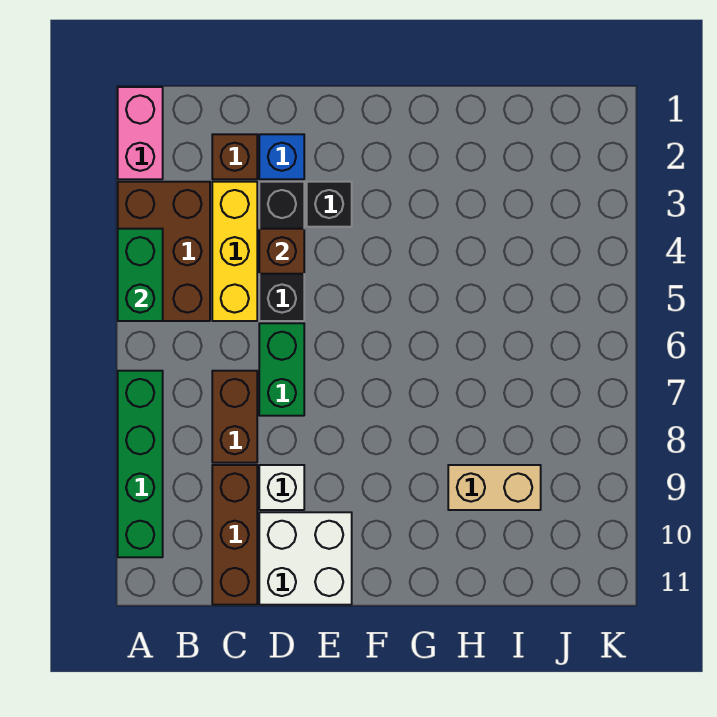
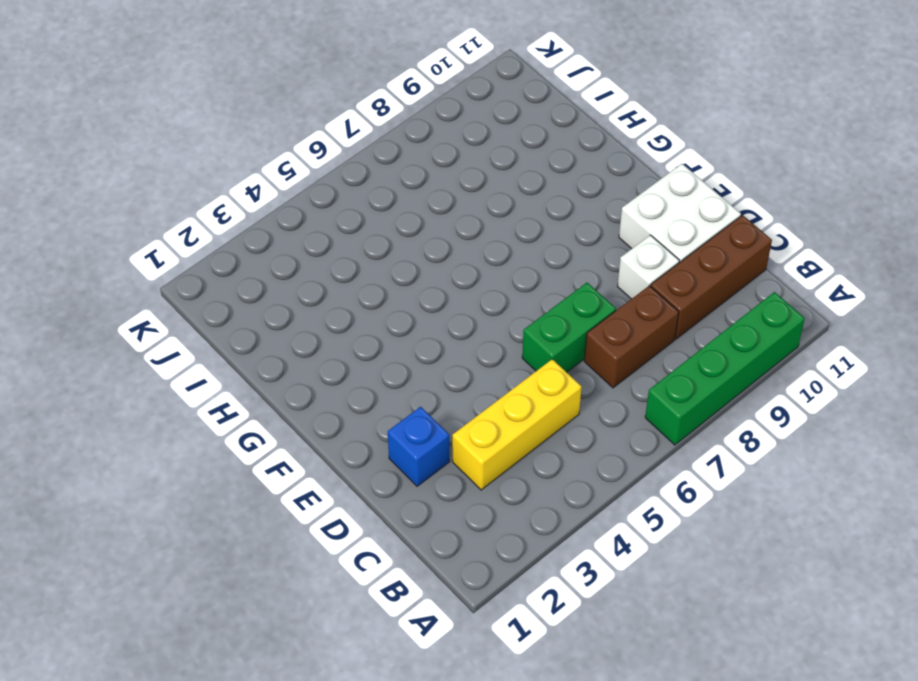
none -> pink brick A1:A2 level 1
none -> brown brick A3:B5 level 1
none -> brown brick C2 level 1

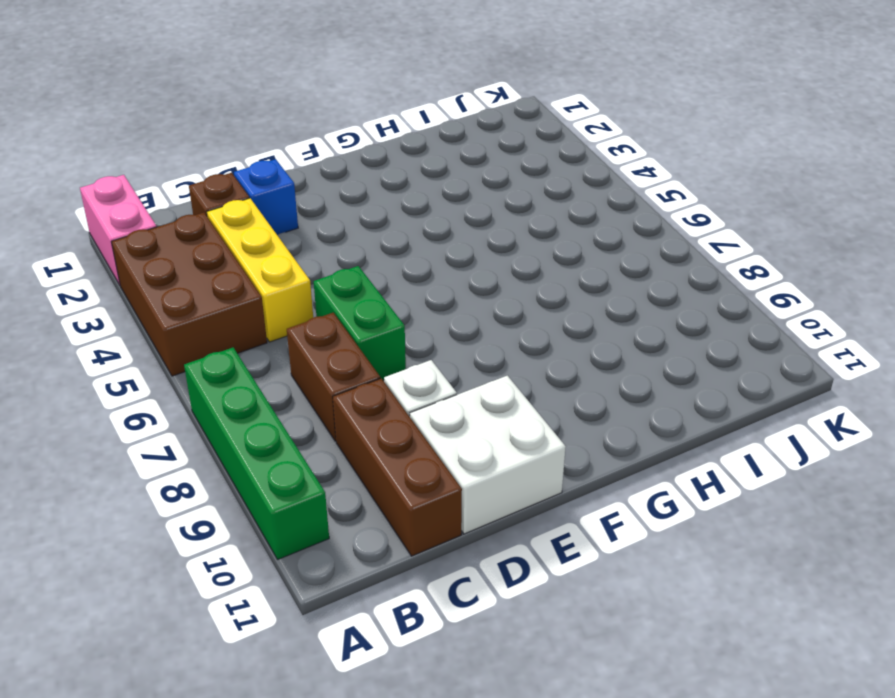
none -> black brick D3:D5 level 1
none -> black brick E3 level 1
none -> tan brick H9:I9 level 1

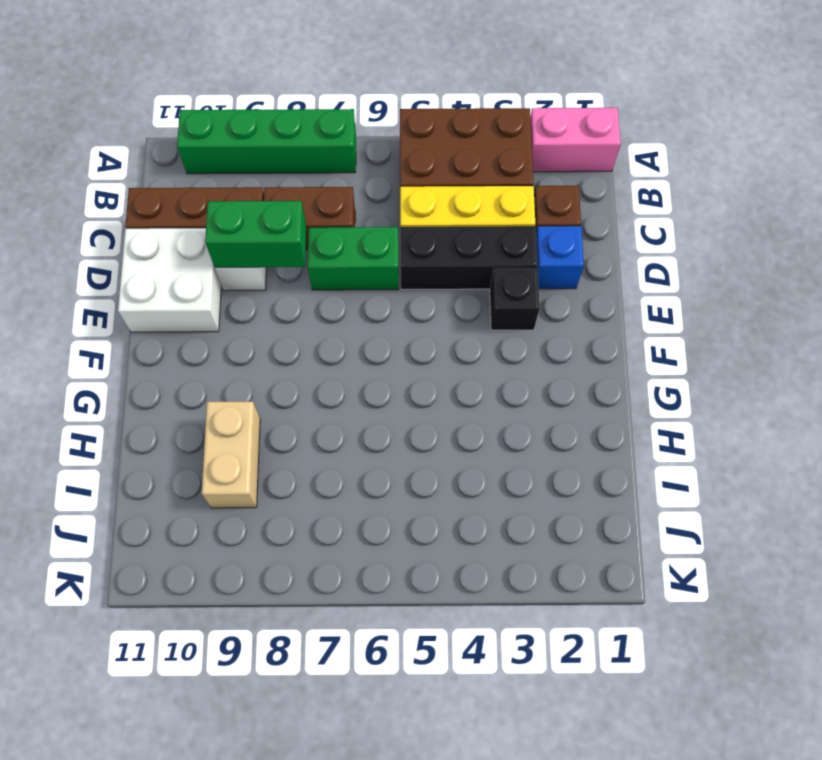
green brick D8:D9 level 2 -> green brick A4:A5 level 2
none -> brown brick D4 level 2

